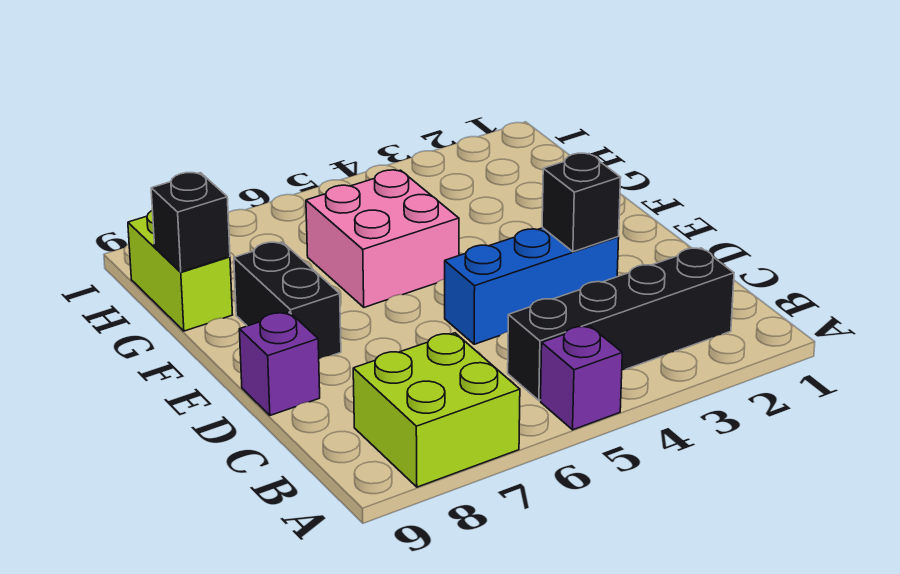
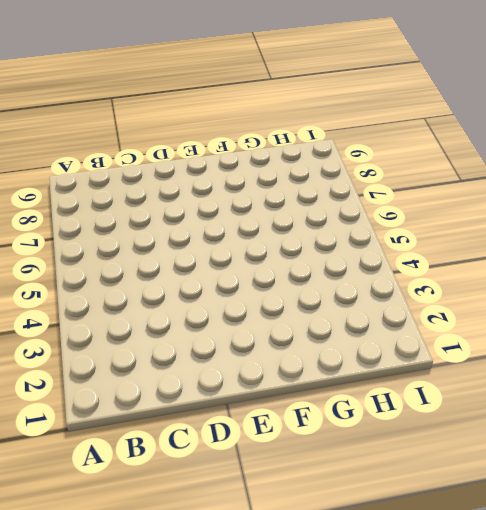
none -> purple brick A5 level 1
none -> lime brick A7:B8 level 1

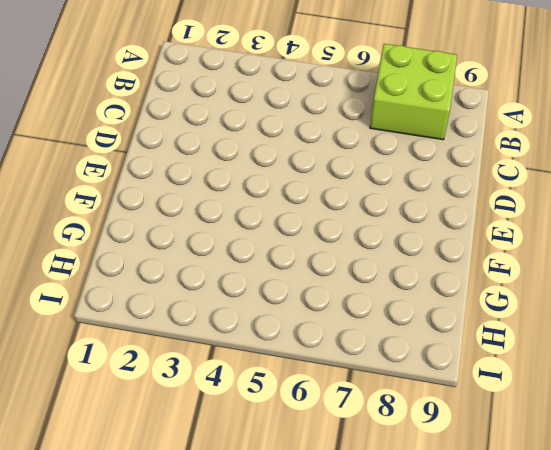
none -> purple brick A5 level 1
none -> black brick B2:B5 level 1

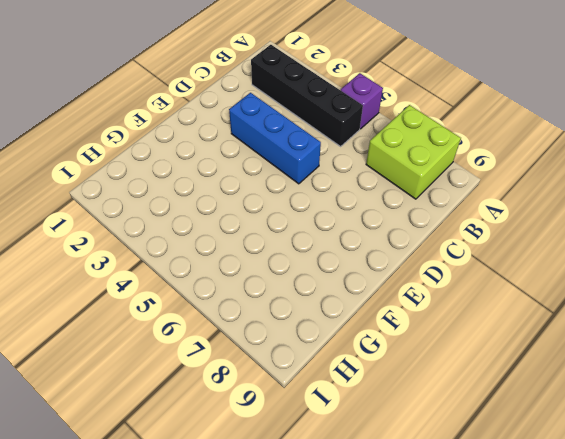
none -> purple brick D9 level 1
none -> black brick E8:F8 level 1

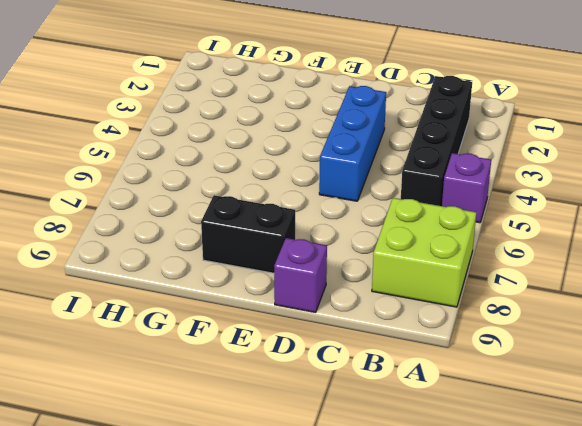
none -> pink brick F5:G6 level 1
none -> lime brick G9:H9 level 1

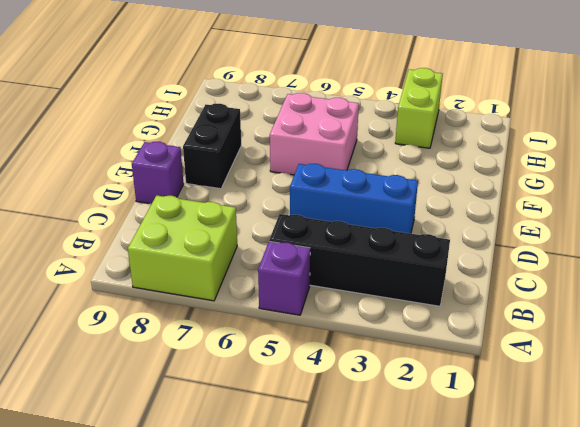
lime brick H3:I3 level 1 -> lime brick G9:H9 level 1
none -> black brick D3 level 2
none -> black brick G9 level 2

